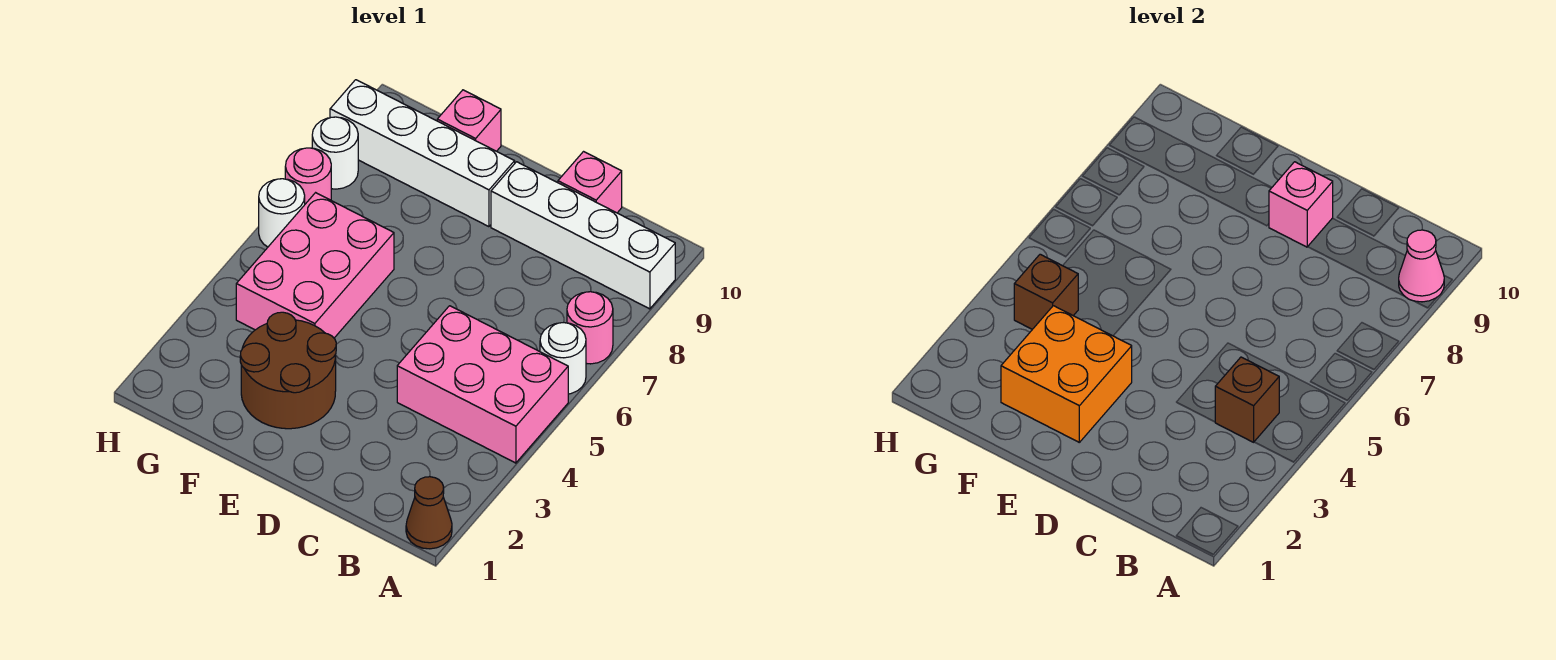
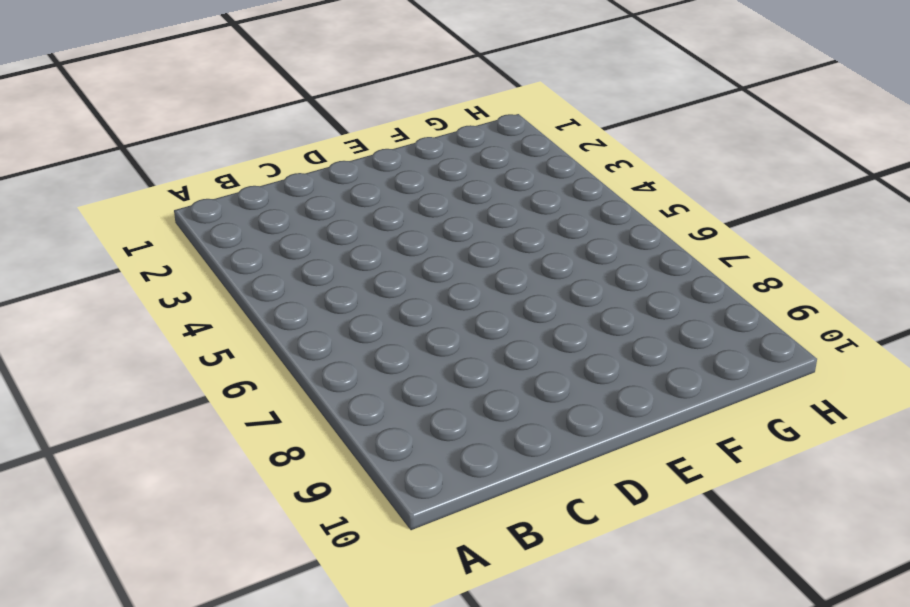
none -> brown cone A1 level 1
none -> pink brick A4:C5 level 1
none -> white round brick A6 level 1

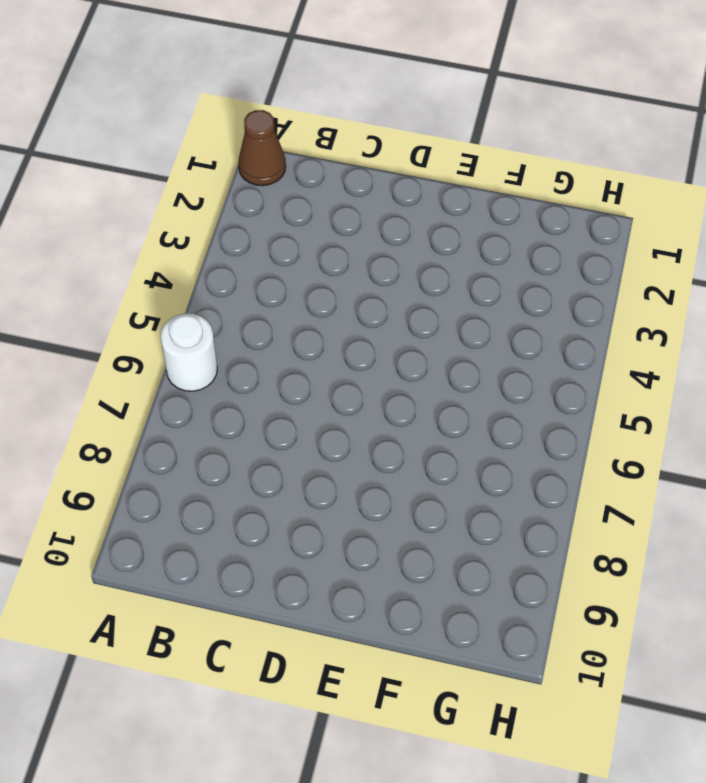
none -> pink brick A4:C5 level 1
none -> pink round brick A7 level 1
none -> white brick A9:D9 level 1

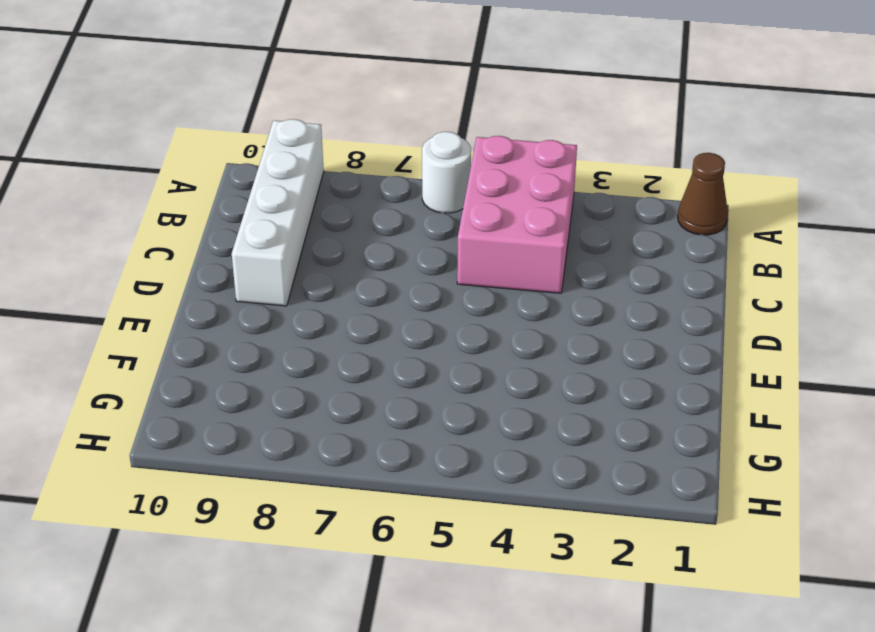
none -> pink round brick A7 level 1
none -> pink brick C10 level 1
none -> brown round brick E2:F3 level 1

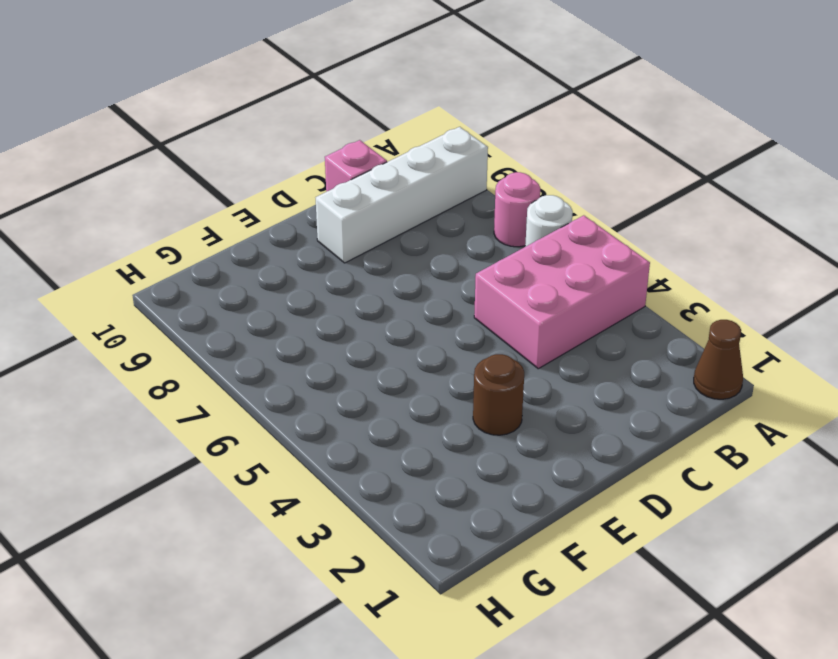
brown round brick E3 level 1 -> brown round brick E2:F3 level 1
none -> white brick E9:H9 level 1
none -> pink brick F4:G6 level 1
none -> pink brick F10 level 1

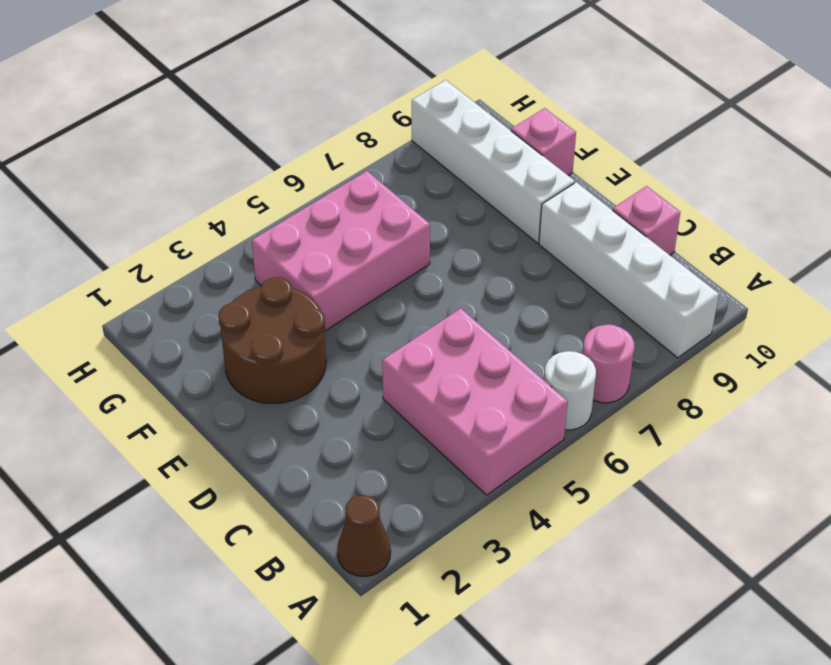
none -> white round brick H6 level 1
none -> pink round brick H7 level 1
none -> white round brick H8 level 1

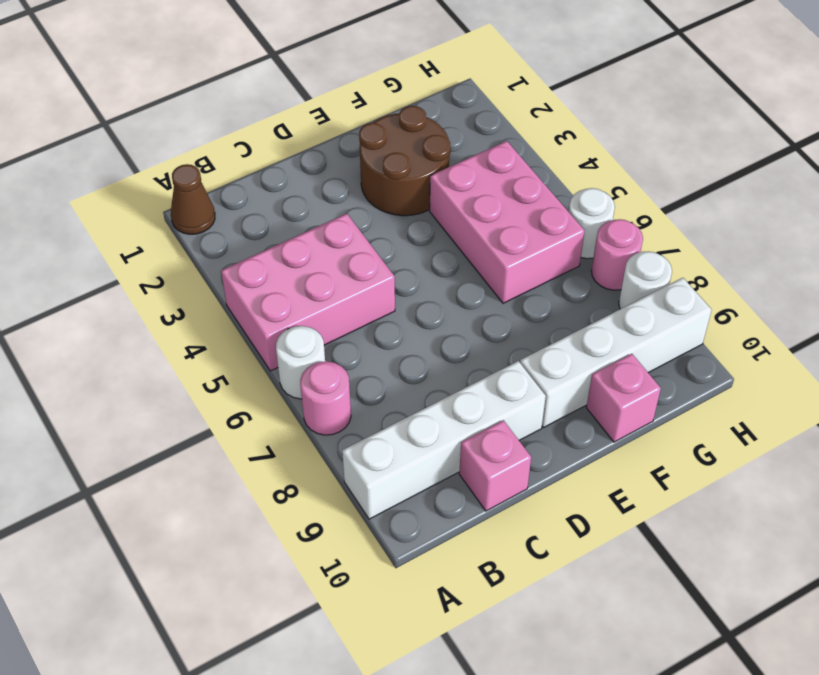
none -> pink cone A9 level 2
none -> brown brick B4 level 2
none -> pink brick D9 level 2

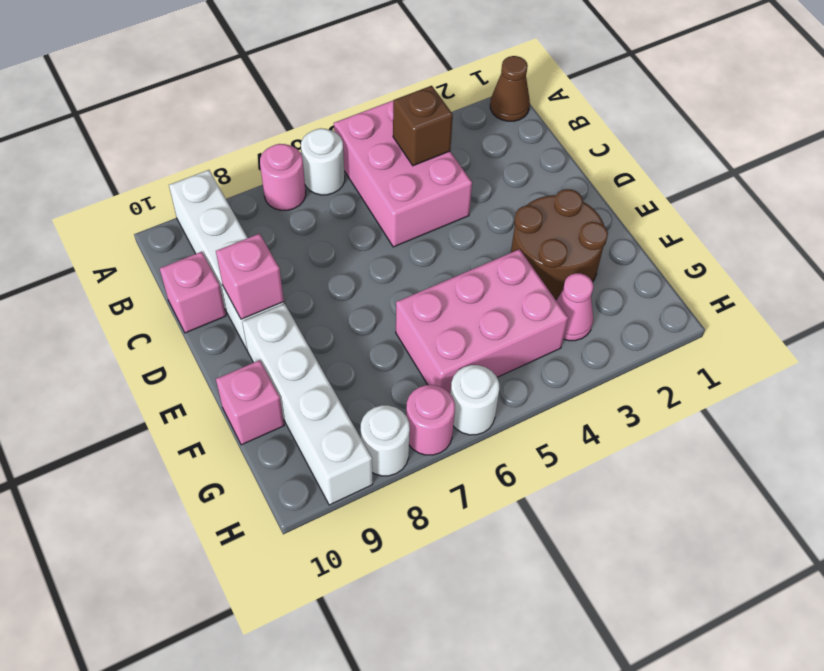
pink cone G3 level 1 -> pink cone A9 level 2
none -> orange brick E2:F3 level 2
none -> brown brick G4 level 2

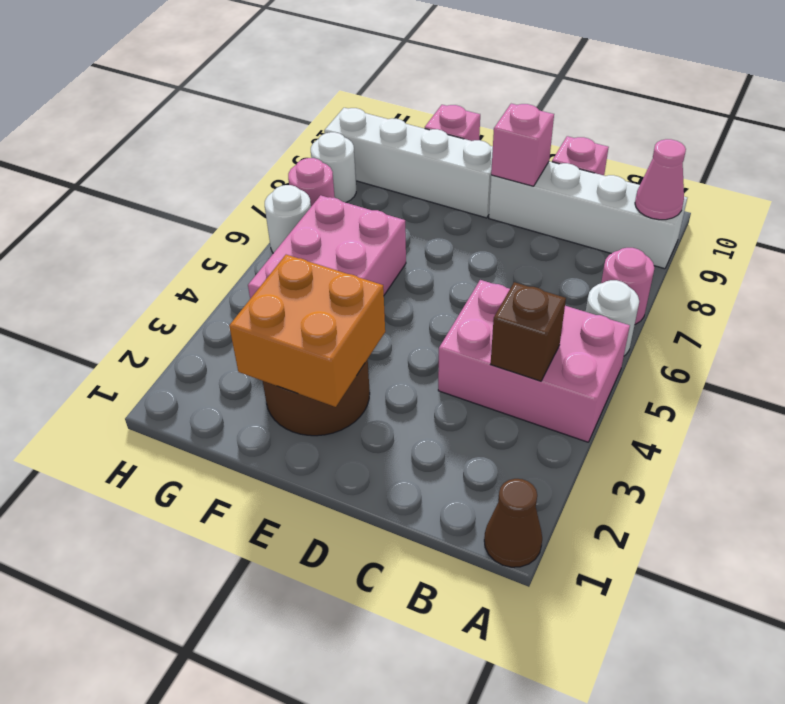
none -> brown brick G4 level 2

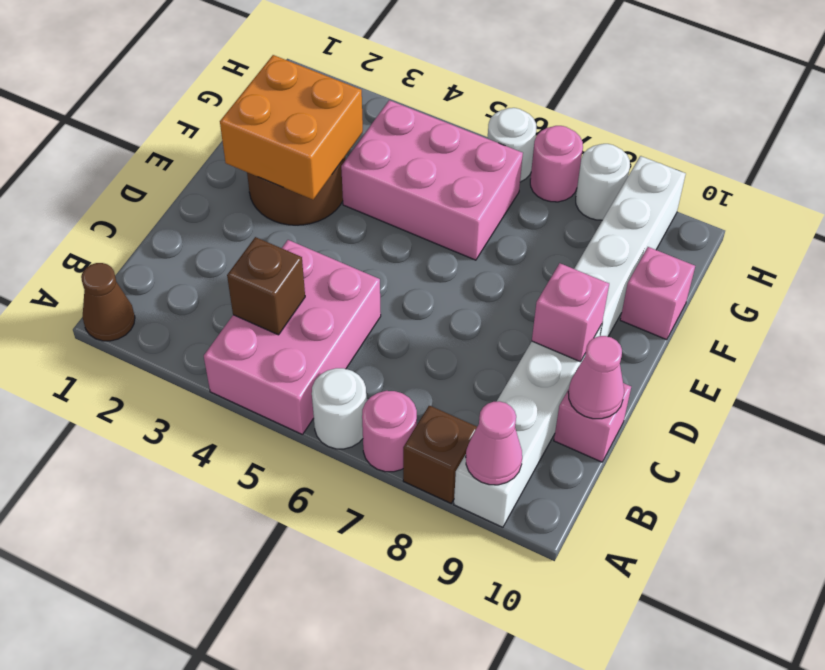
brown brick A8 level 1 -> brown brick G4 level 2
pink cone C10 level 2 -> none

